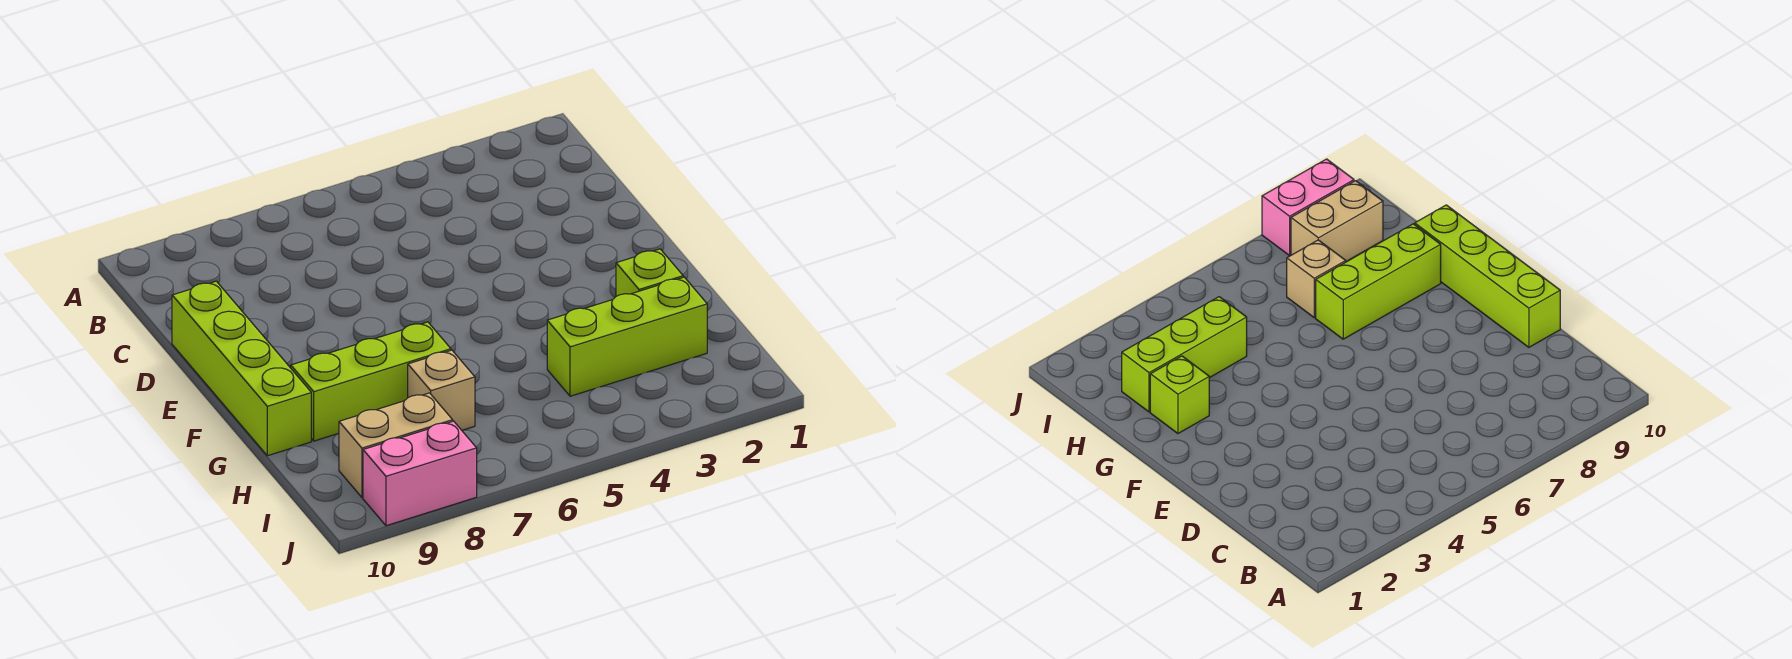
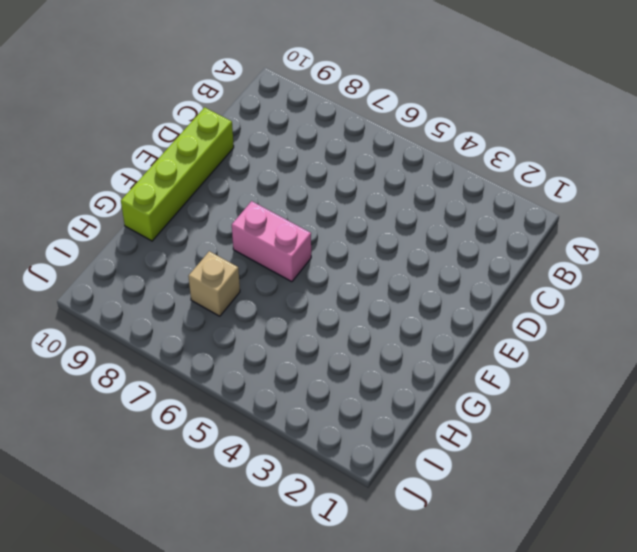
pink brick F6:F7 level 1 -> pink brick J8:J9 level 1
none -> lime brick G2 level 1
none -> lime brick G7:G9 level 1

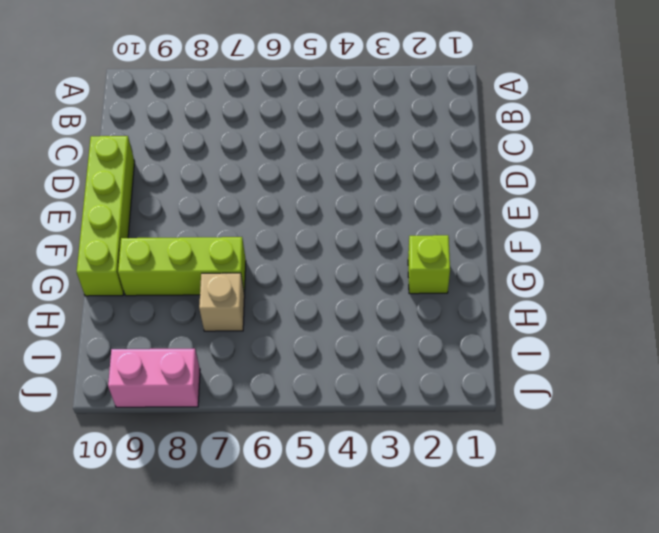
none -> lime brick H2:H4 level 1
none -> tan brick I8:I9 level 1

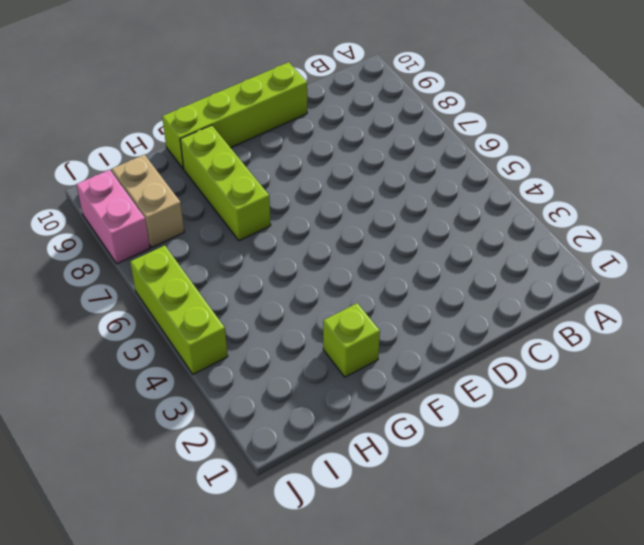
lime brick J4:J6 level 1 -> lime brick H2:H4 level 1
none -> tan brick H7 level 1

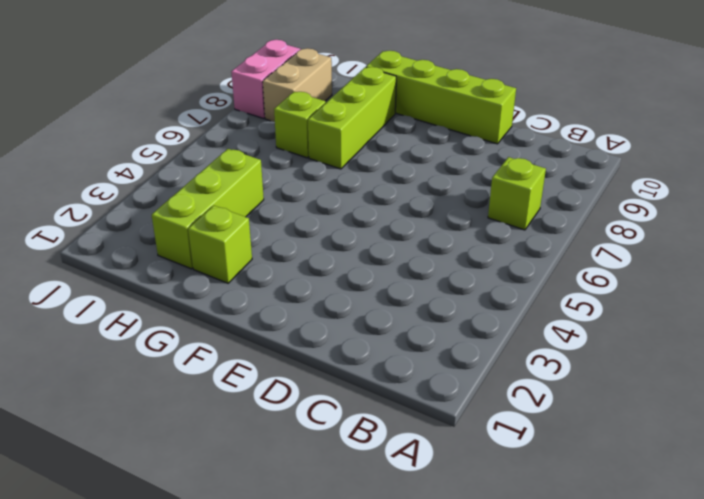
lime brick B7 level 1 -> none
lime brick H7 level 1 -> tan brick H7 level 1

